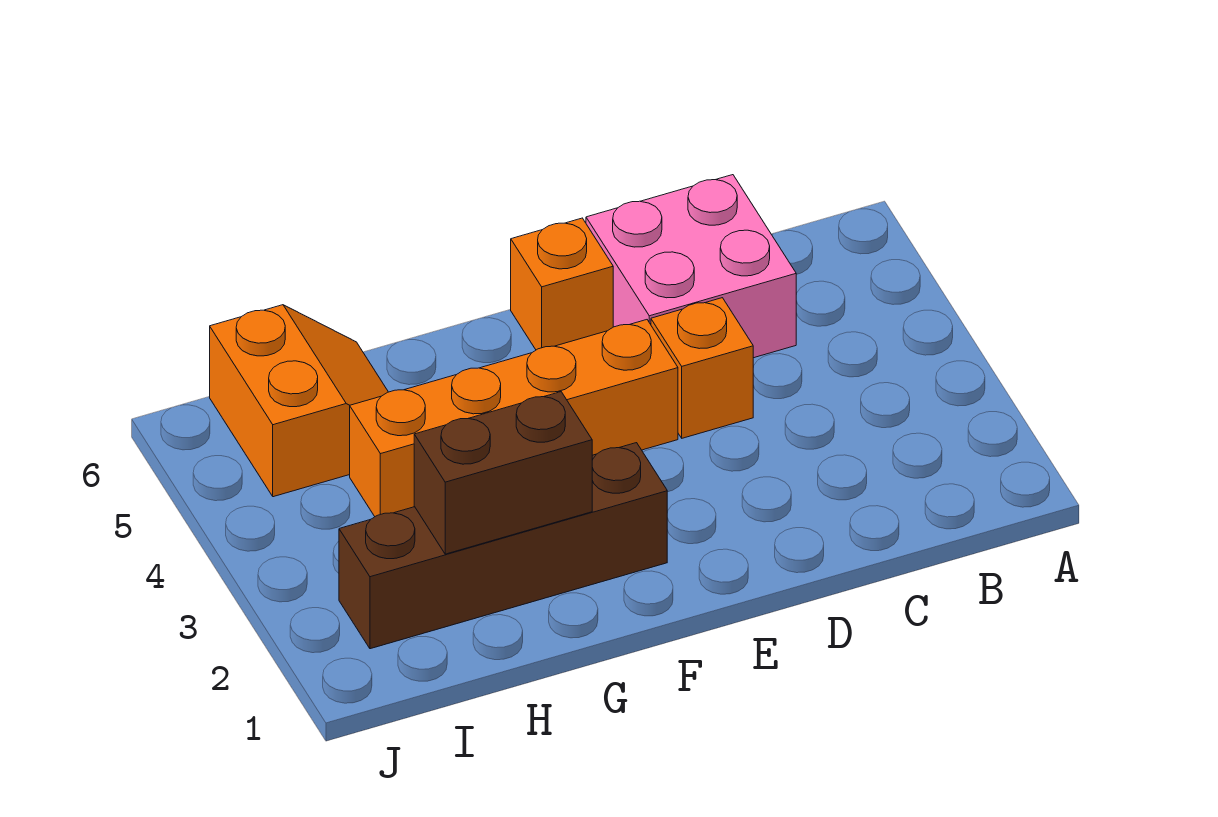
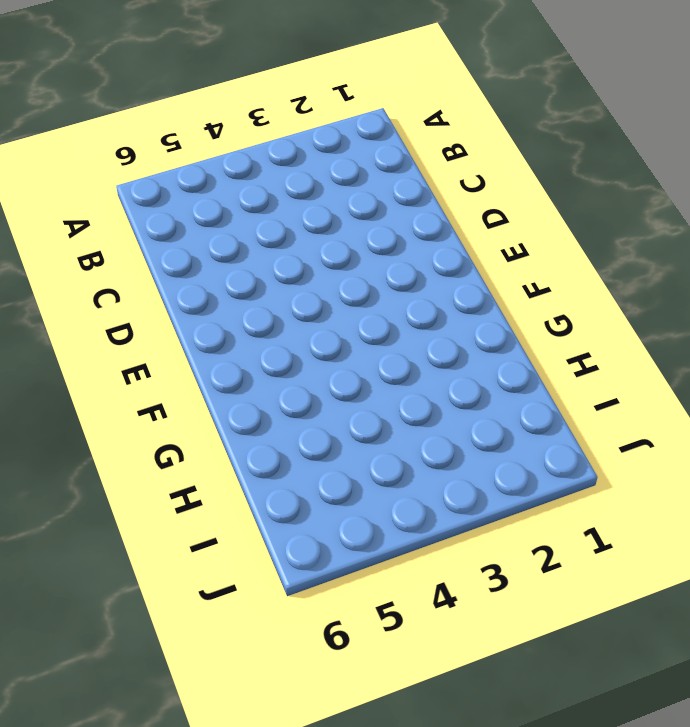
none -> pink brick C5:D6 level 1
none -> orange brick D4 level 1

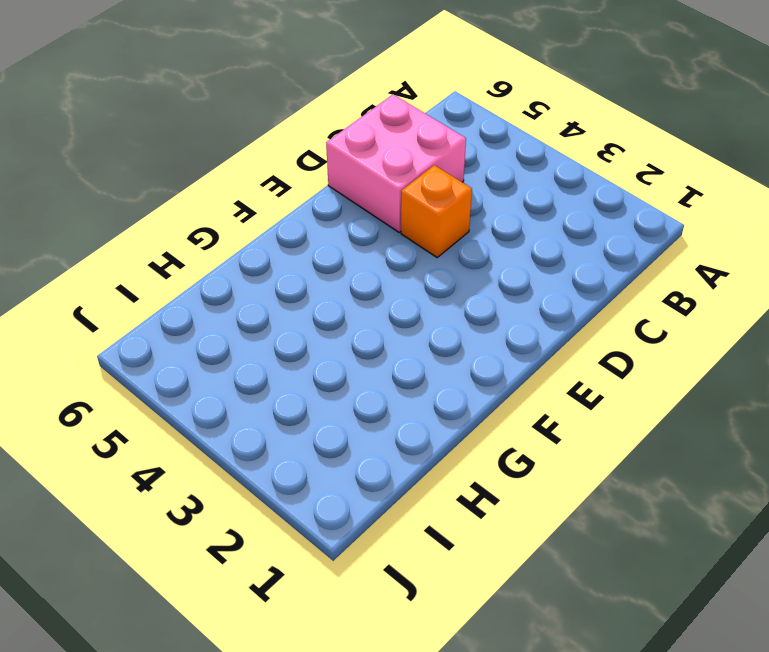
none -> orange brick E4:H4 level 1
none -> orange brick E6 level 1

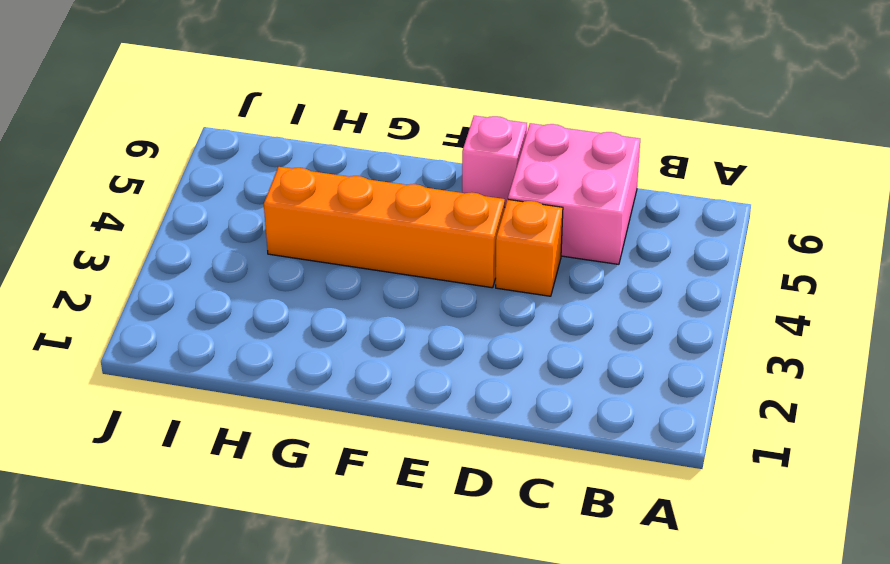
pink brick E6 level 1 -> orange brick E6 level 1
none -> brown brick F2:I2 level 1
none -> orange slope H5:I6 level 1 top I

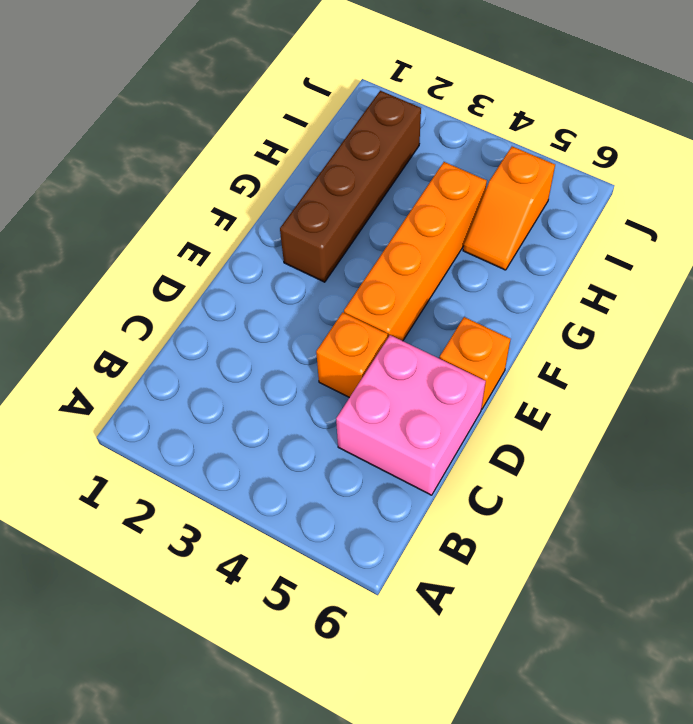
orange slope H5:I5 level 1 top I -> orange slope H5:I6 level 1 top I
none -> brown brick G2:H2 level 2

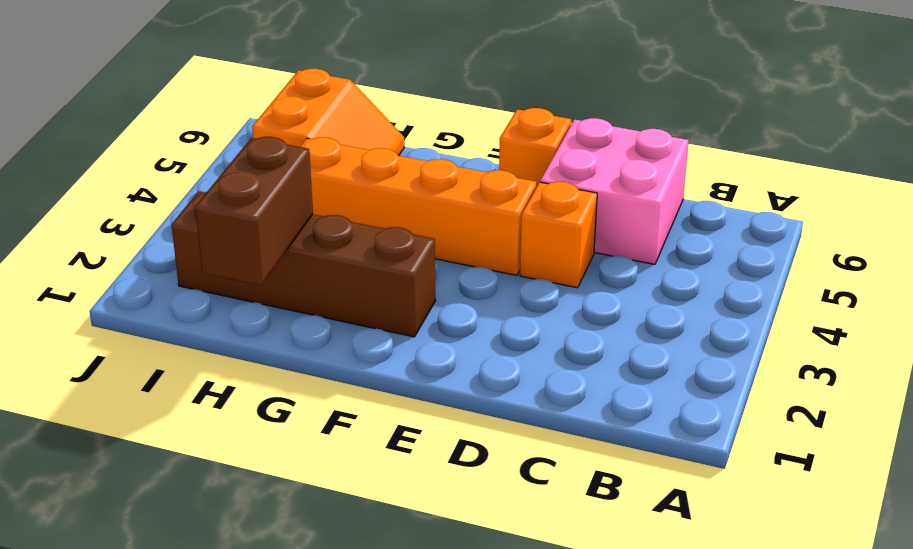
brown brick H1:H2 level 2 -> brown brick G2:H2 level 2

